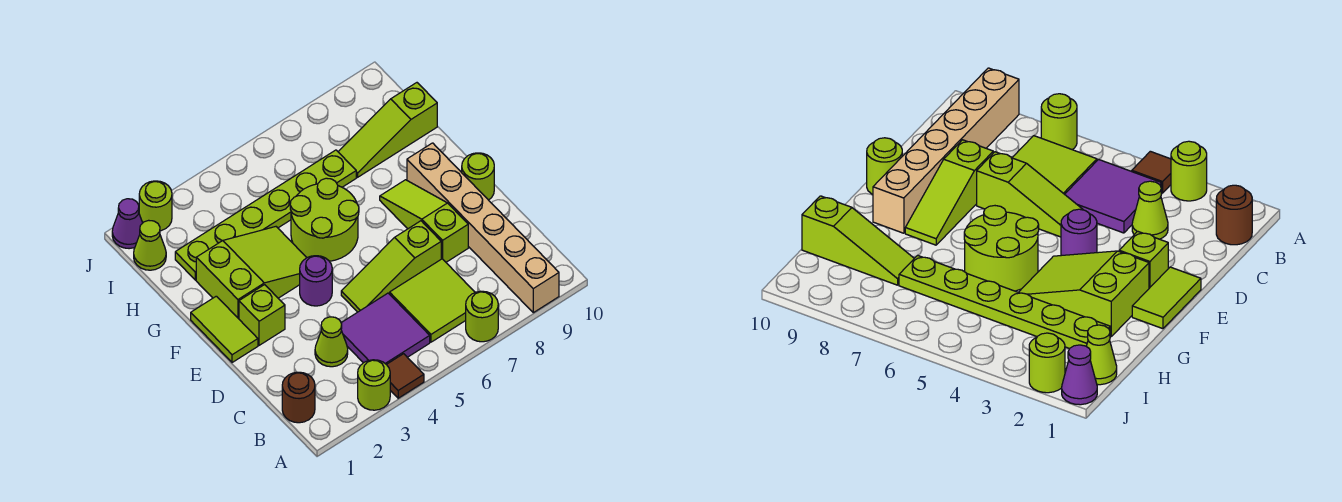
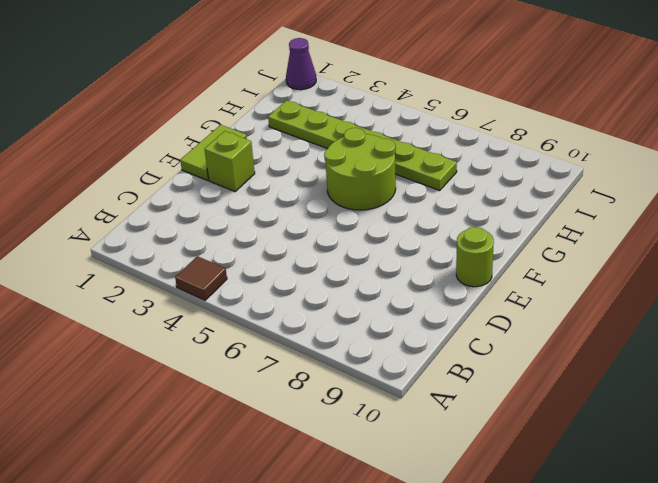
none -> lime round brick A3 level 1
none -> lime round brick A7 level 1
none -> tan brick A9:F9 level 1

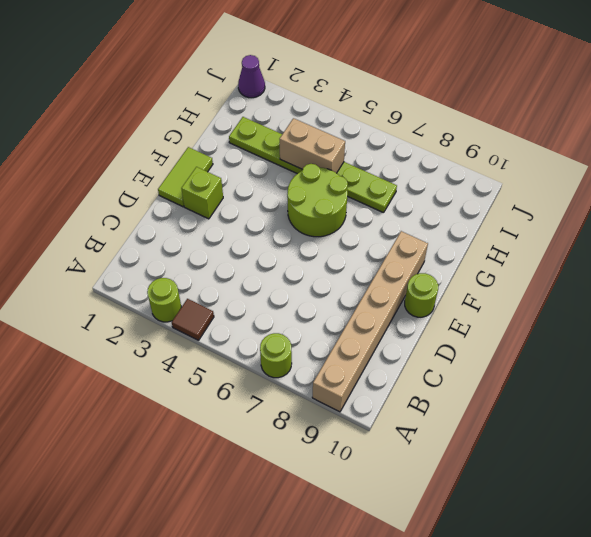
tan brick H4:H5 level 2 -> none
none -> brown round brick B1 level 1
none -> purple tile B4:C5 level 1
none -> lime tile B6:C7 level 1

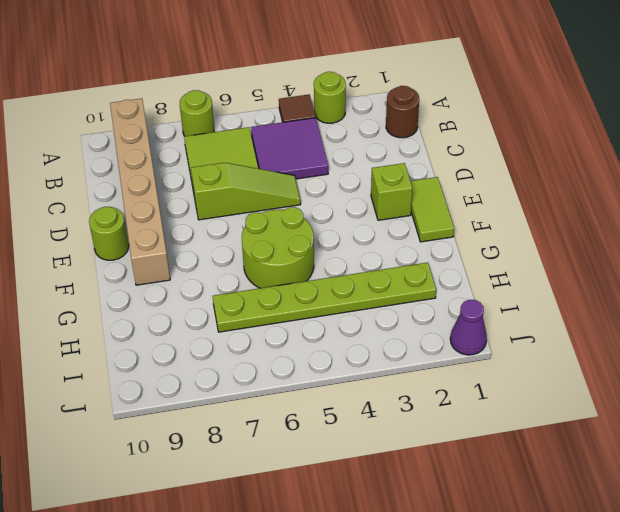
none -> lime cone C3 level 1
none -> lime slope D8:F8 level 1 top D
none -> purple round brick E4 level 1

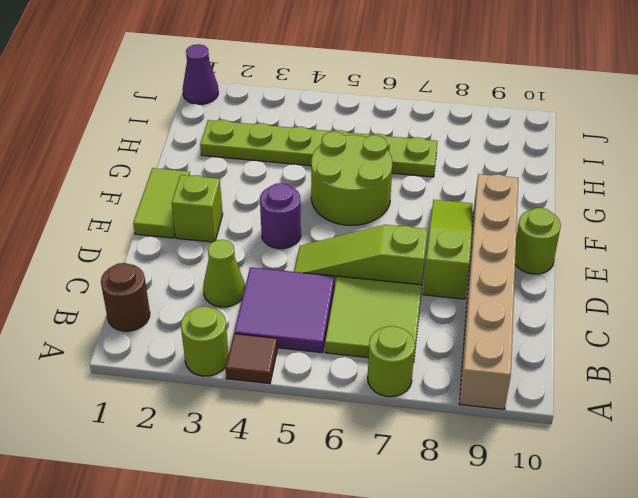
none -> lime slope F2:G4 level 1 top 2
none -> lime slope H8:H10 level 1 top 10
none -> lime cone I1 level 1

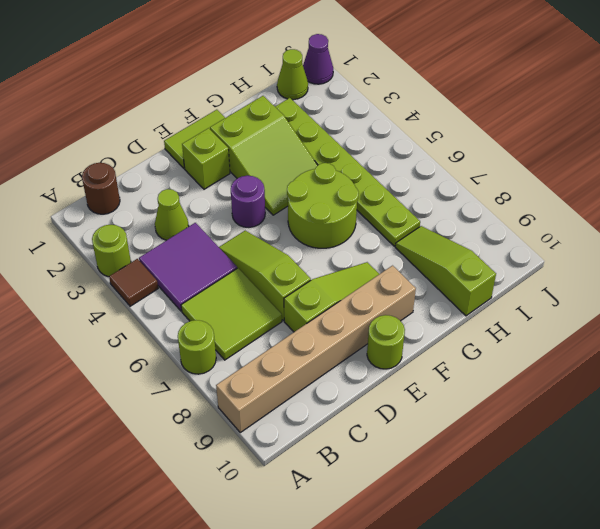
none -> lime round brick J2 level 1

